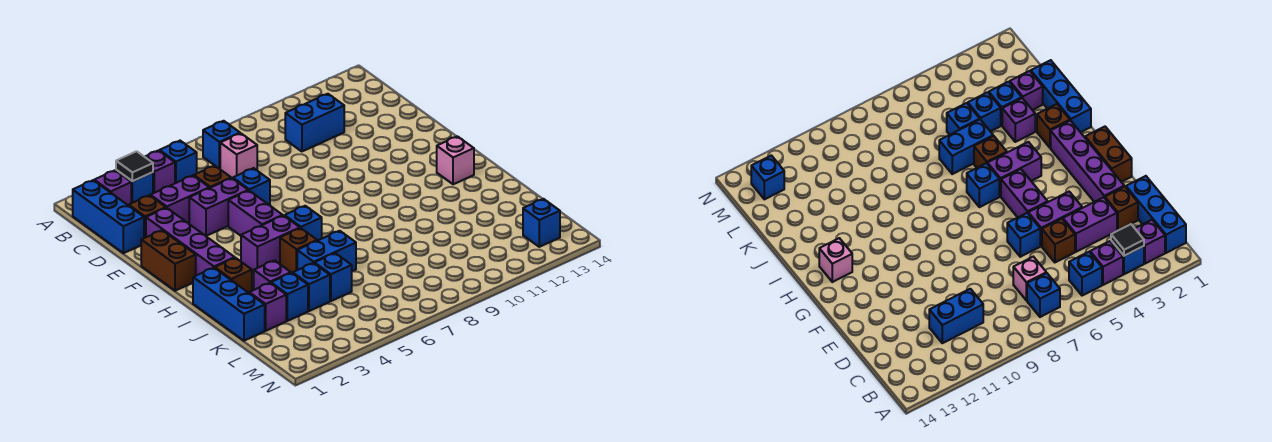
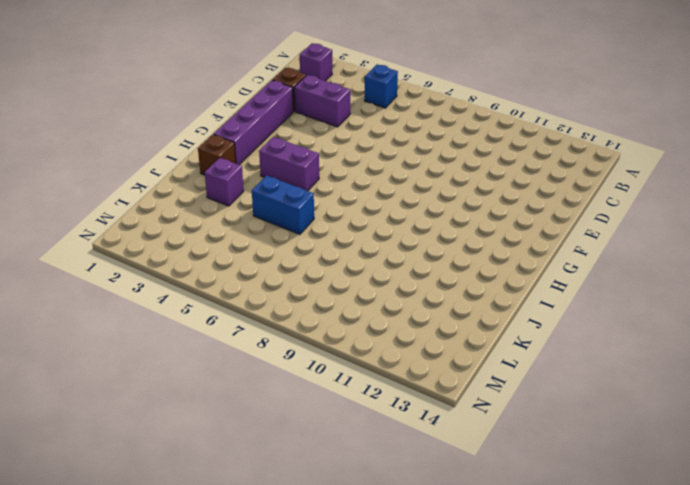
none -> blue brick B1:D1 level 1
none -> blue brick B3 level 1
none -> purple brick B4 level 1
none -> blue brick B7 level 1

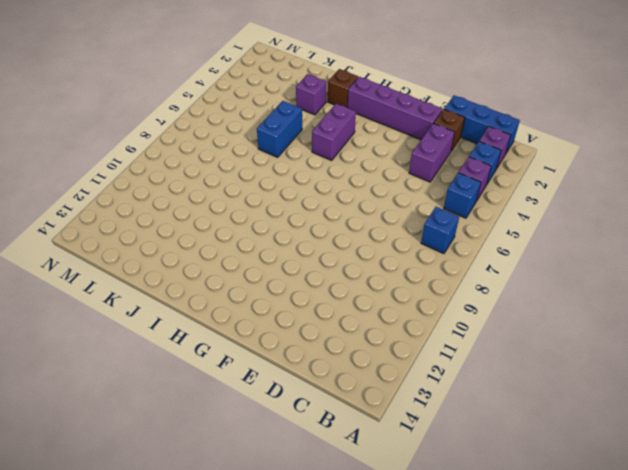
none -> pink brick C7 level 1
none -> blue brick C10:C11 level 1
none -> brown brick D5 level 1
none -> purple brick E4:E5 level 1

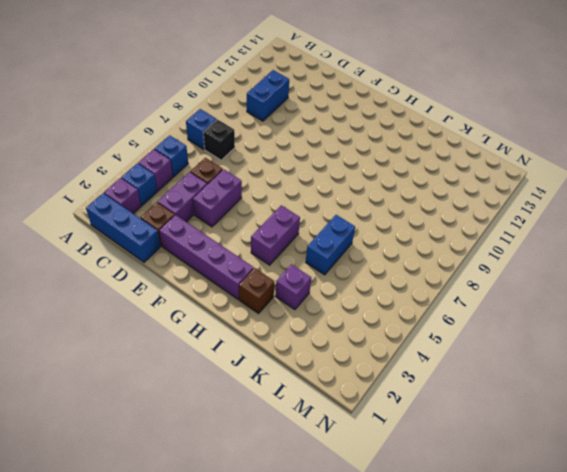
black brick C7 level 1 -> pink brick C7 level 1
none -> blue brick E6 level 1
none -> brown brick F1:G1 level 1
none -> purple brick F5:G5 level 1
none -> blue brick H6 level 1

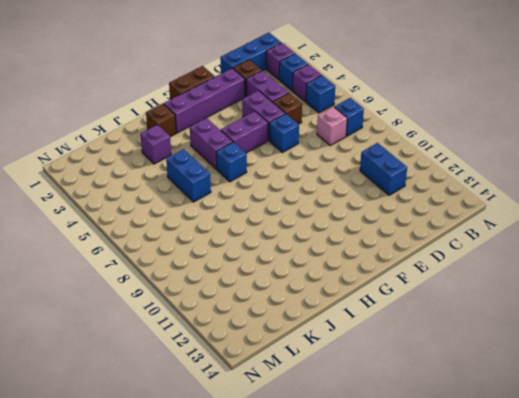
none -> pink brick H13 level 1
none -> blue brick I1:K1 level 1
none -> brown brick I5 level 1
none -> purple brick K2 level 1

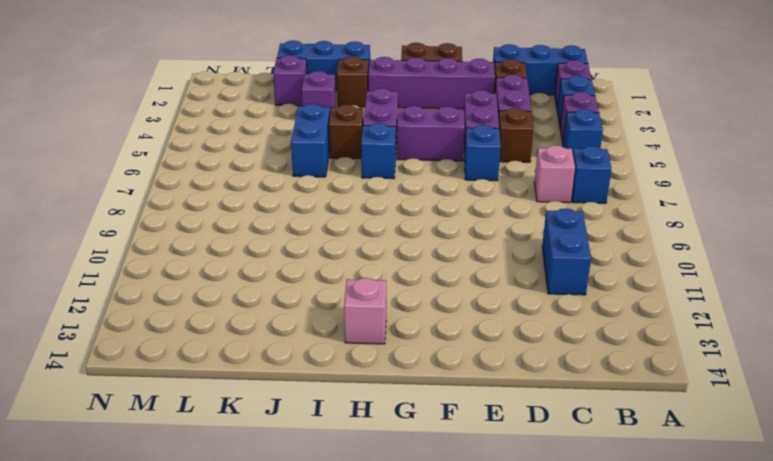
none -> blue brick K3 level 1
none -> blue brick K4 level 1
none -> blue brick K5 level 1
none -> blue brick M13 level 1

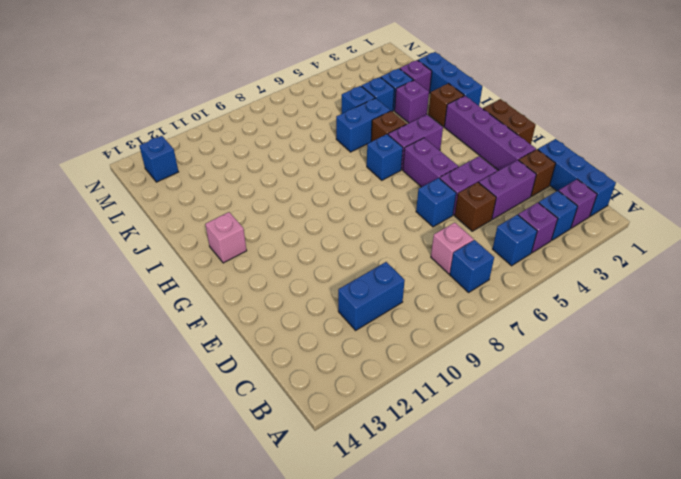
none -> black tile B3 level 2

